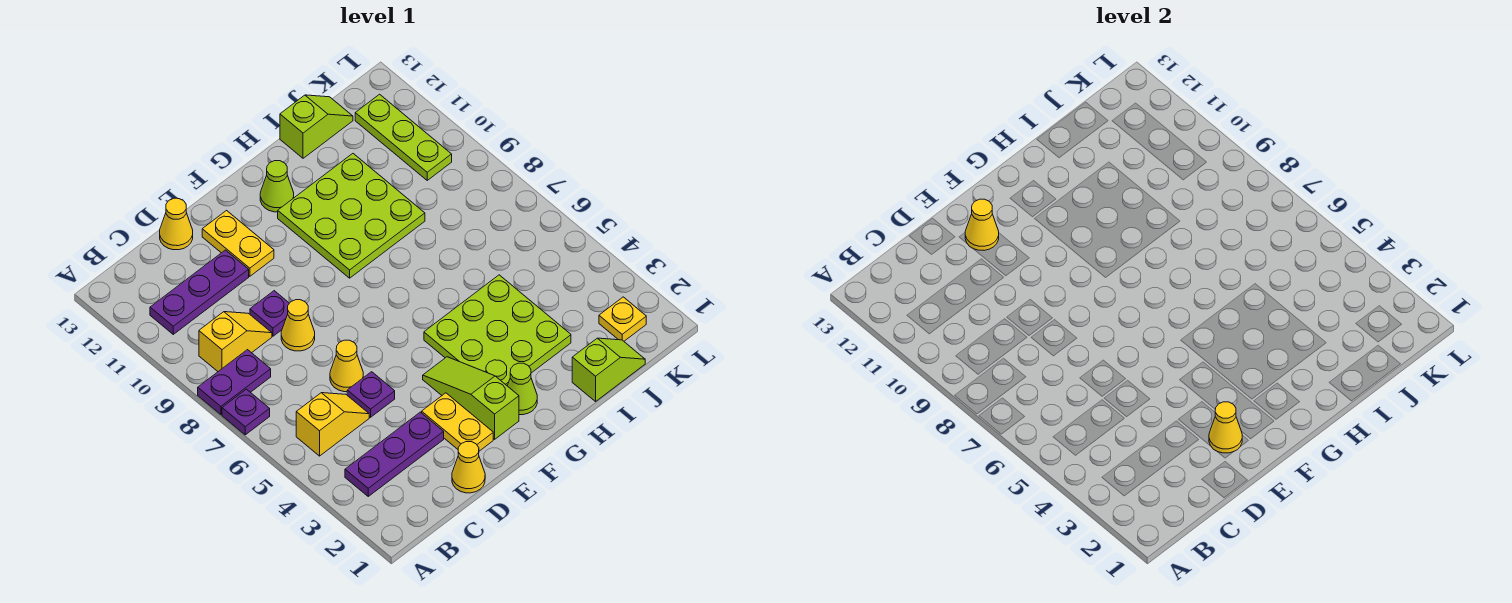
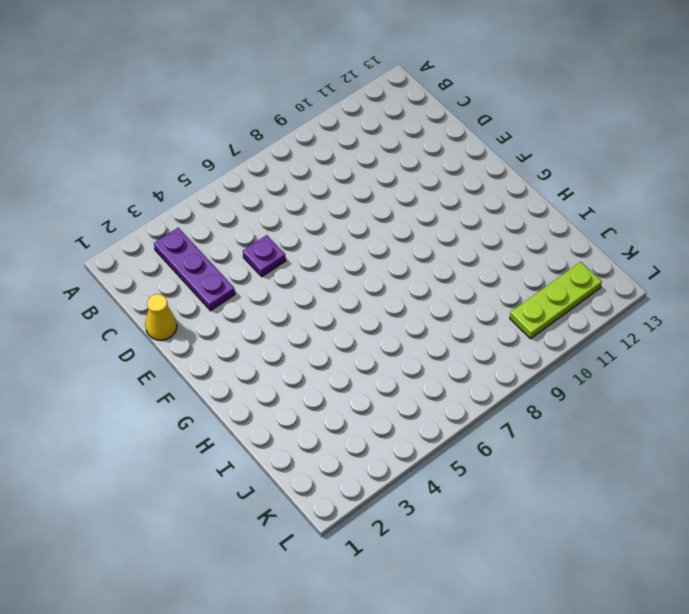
none -> purple plate A7 level 1
none -> purple plate A8:B8 level 1
none -> yellow slope B5:C5 level 1 top B

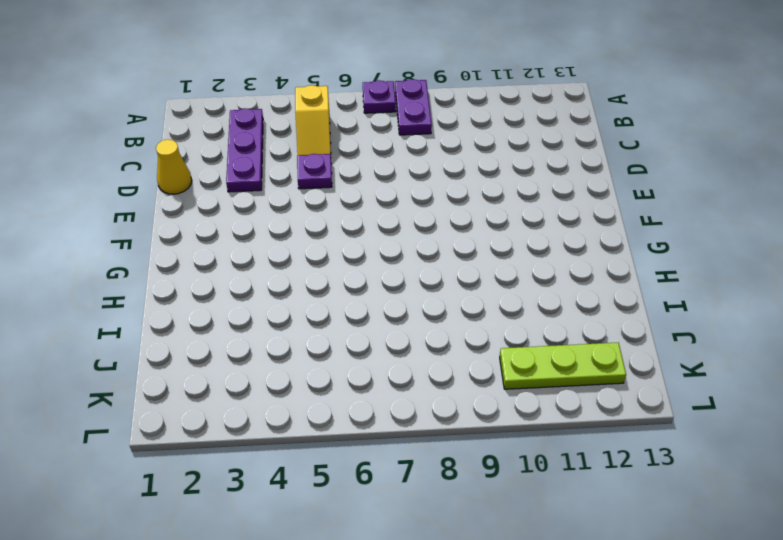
none -> yellow slope B9:C9 level 1 top B
none -> purple plate B11:D11 level 1
none -> yellow cone D6 level 1

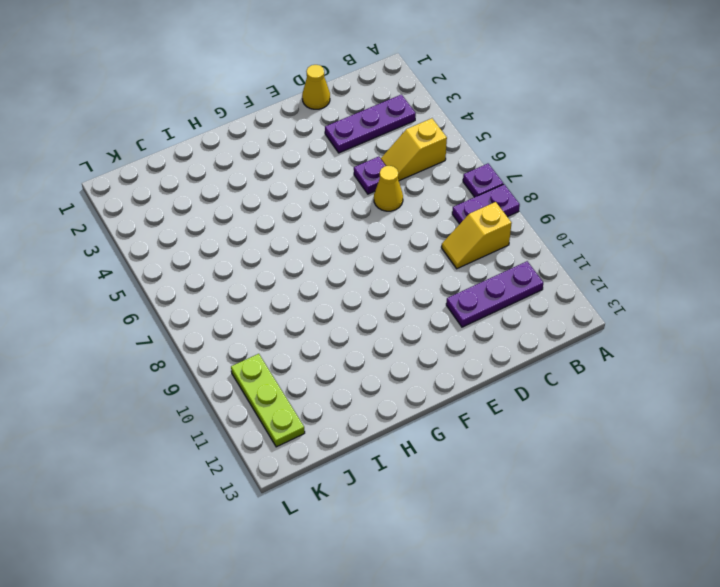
none -> yellow cone D8 level 1
none -> purple plate D9 level 1
none -> yellow cone D13 level 1

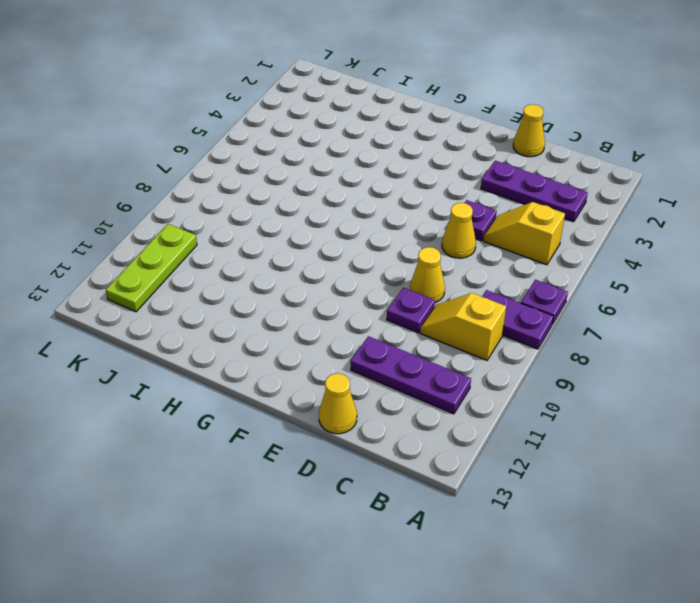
none -> yellow plate E2:E3 level 1
none -> yellow plate E11:E12 level 1
none -> lime slope F2:F4 level 1 top 2

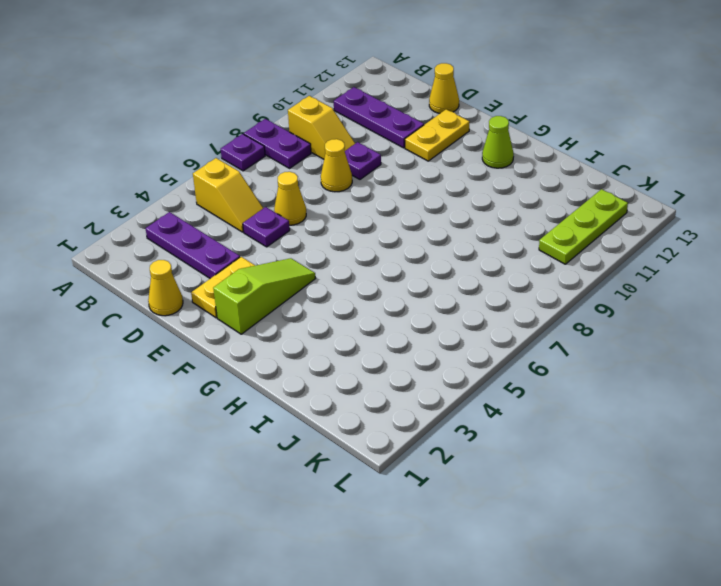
none -> lime cone G2 level 1
none -> lime plate G3:I5 level 1
none -> lime plate G9:I11 level 1

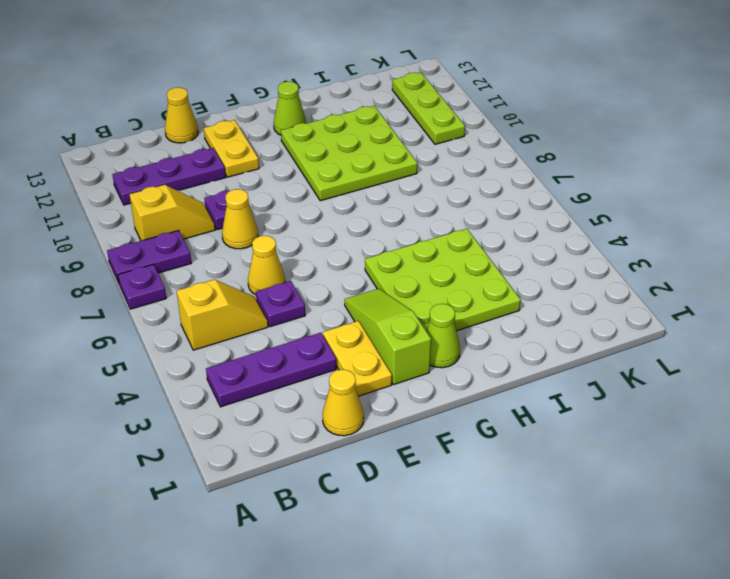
none -> lime slope I1:J1 level 1 top I
none -> lime slope I13:J13 level 1 top I
none -> yellow plate K2 level 1

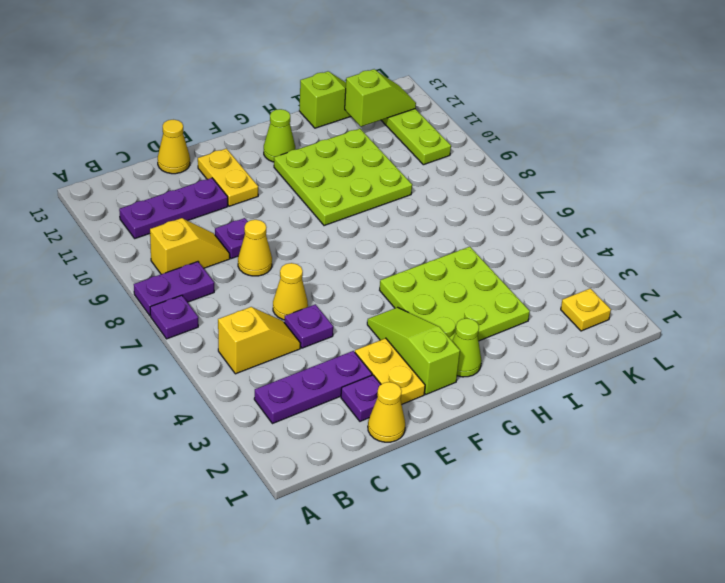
purple plate D2 level 1 -> none
lime slope J12:K12 level 2 top J -> lime slope I1:J1 level 1 top I
none -> yellow cone E2 level 2
none -> yellow cone E12 level 2

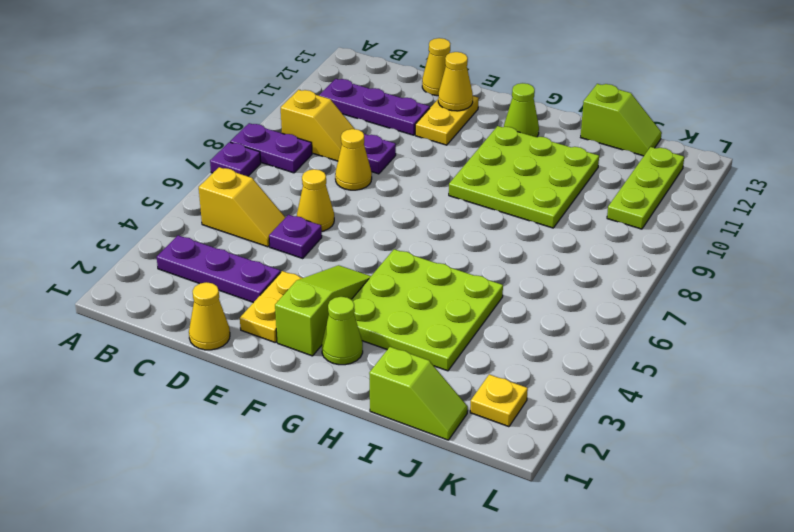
none -> yellow cone E2 level 2

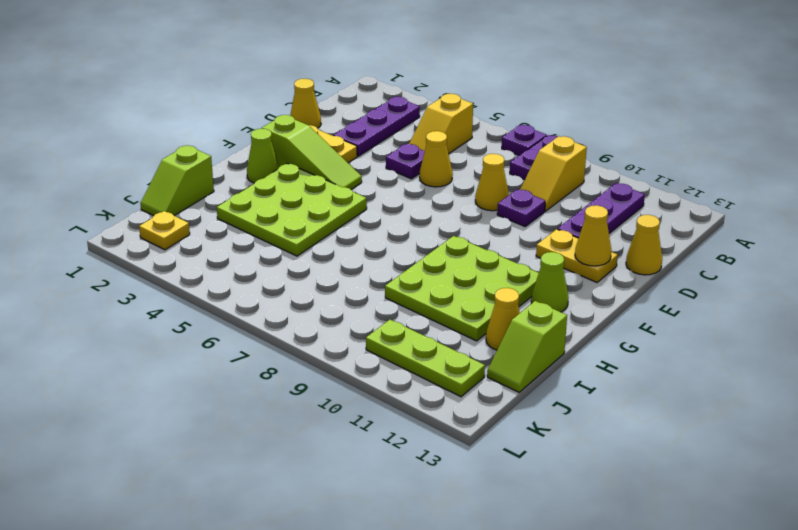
yellow cone I12 level 1 -> yellow cone E2 level 2

